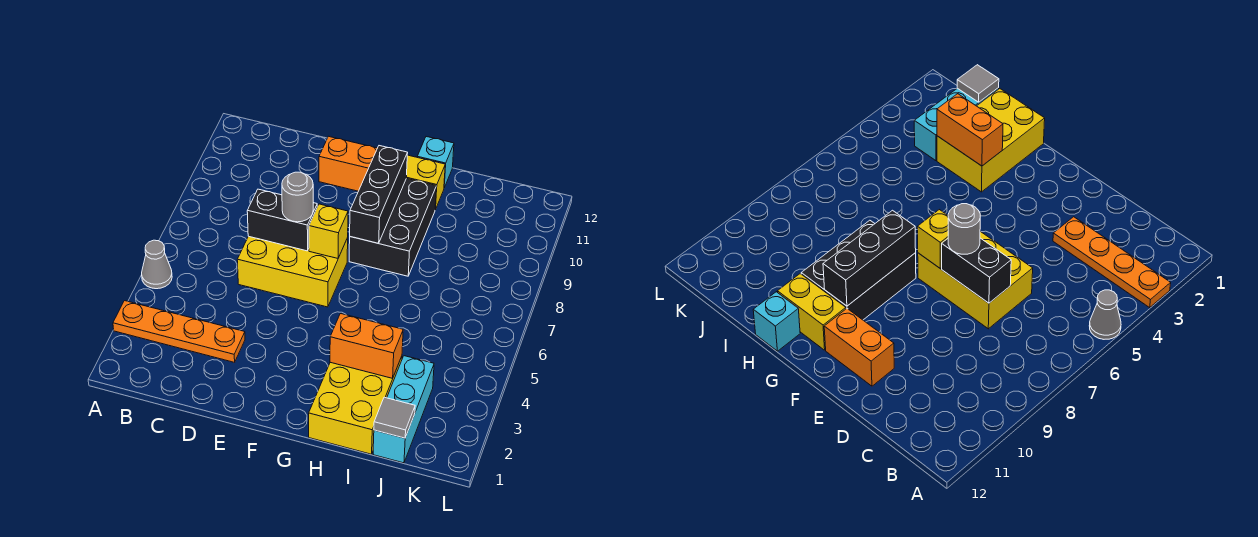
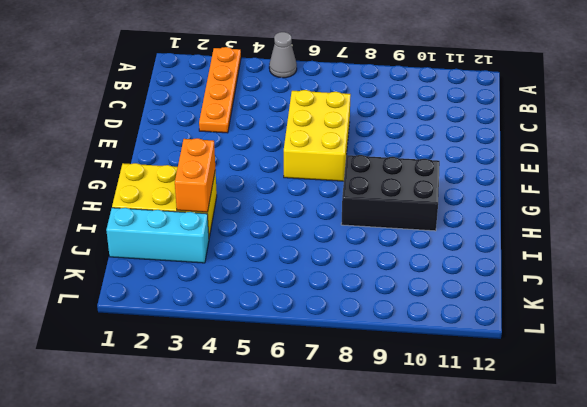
none -> orange brick E11:F11 level 1
none -> yellow brick G11:H11 level 1
none -> cyan brick H12 level 1

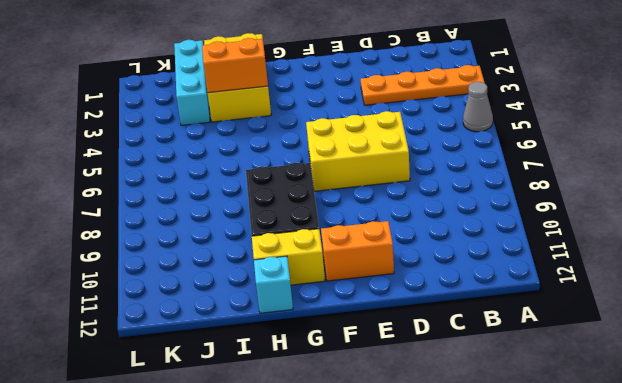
none -> black brick D7:E7 level 2
none -> yellow brick F7 level 2
none -> black brick G8:G10 level 2

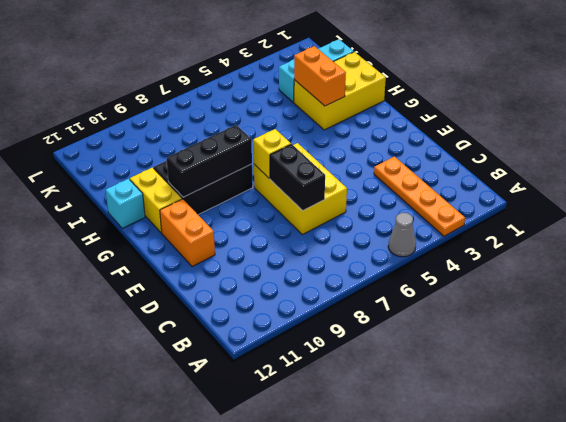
none -> grey tile J1 level 2
none -> grey round brick E7 level 3

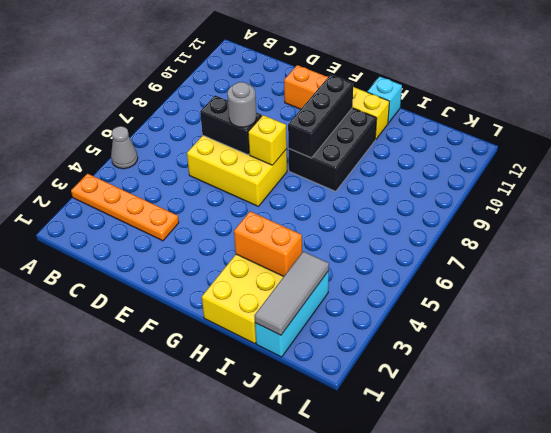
grey tile J1:J3 level 2 -> grey tile J1 level 2

